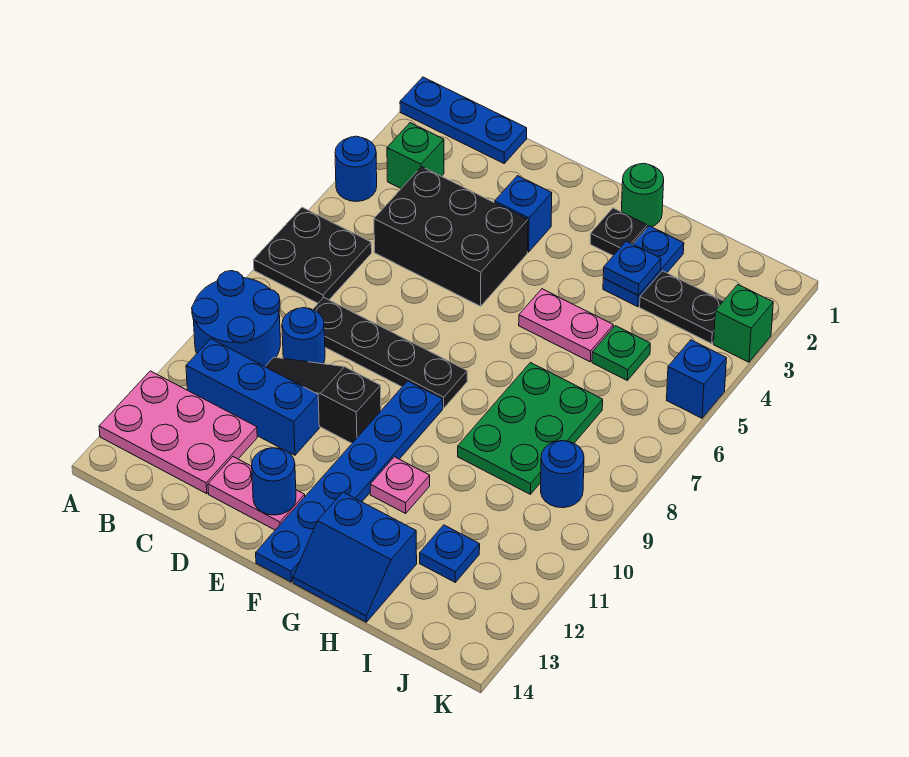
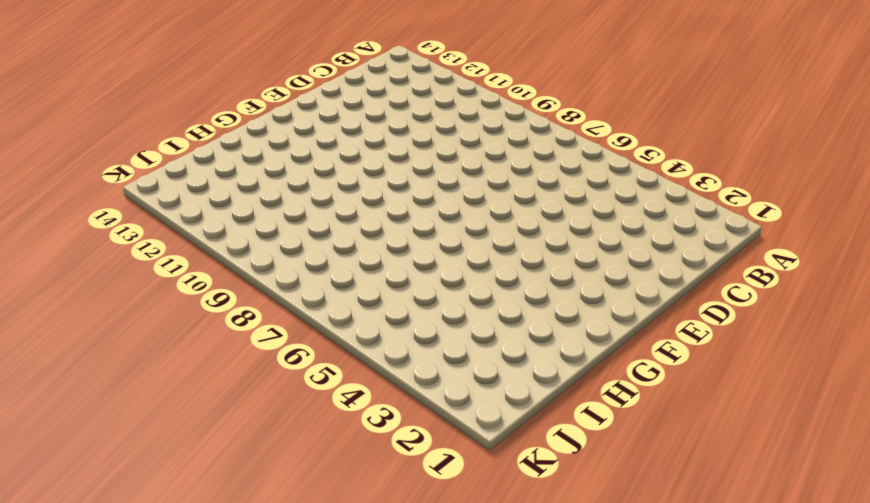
none -> blue plate A1:C1 level 1
none -> blue round brick A4 level 1
none -> black plate A6:B7 level 1

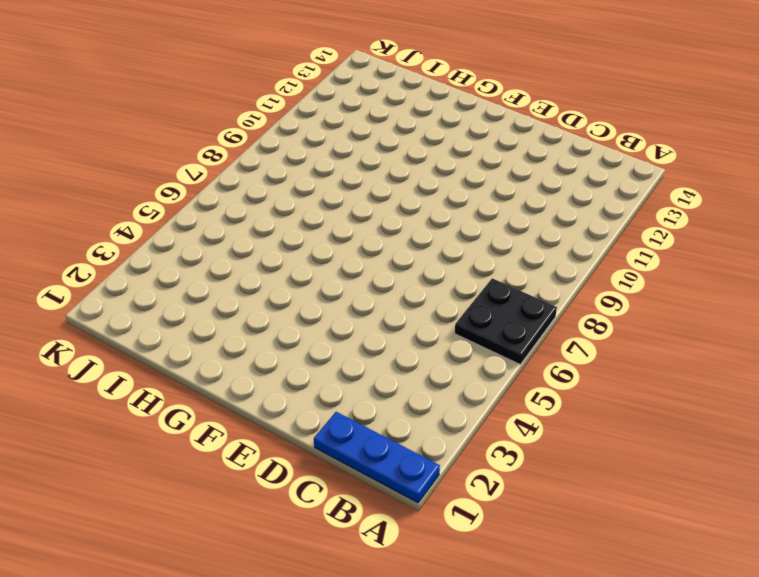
none -> blue round brick A4 level 1
none -> blue round brick A9:B10 level 1
none -> pink plate A12:C13 level 1

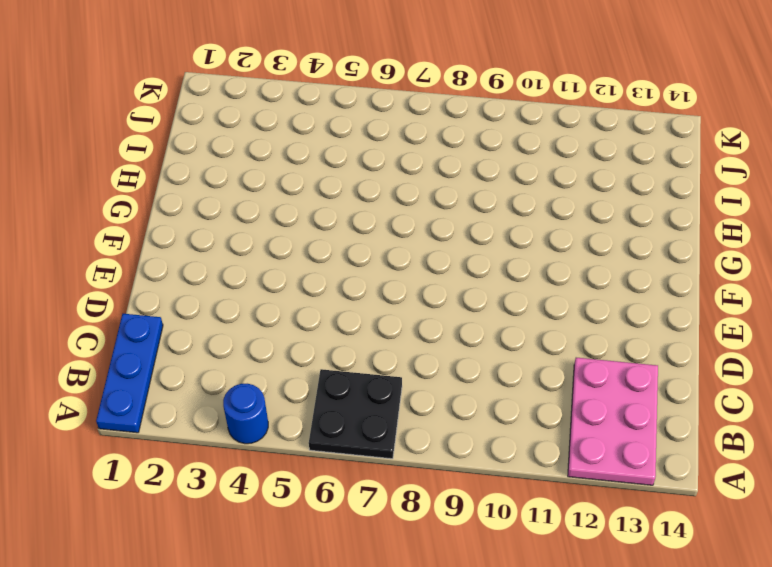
none -> blue round brick A9:B10 level 1
none -> green brick B3 level 1
none -> blue brick B11:D11 level 1

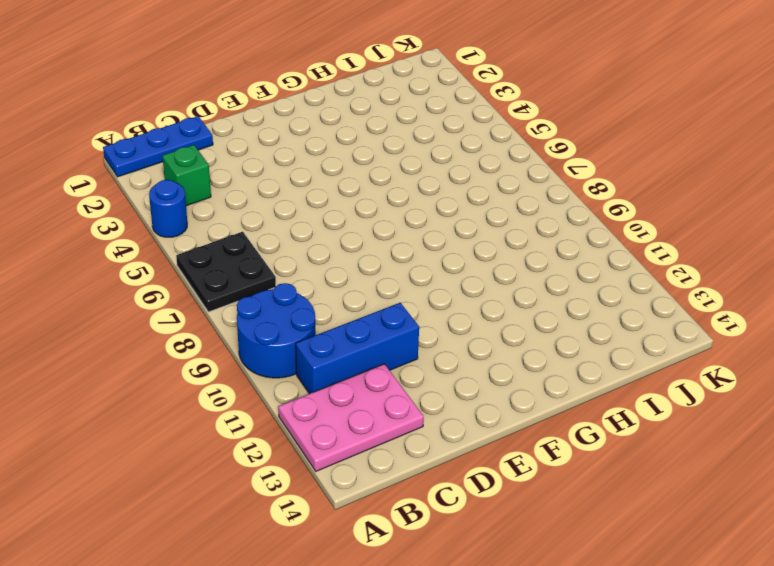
none -> black brick C4:E5 level 1
none -> black plate C8:F8 level 1
none -> blue round brick C9 level 1

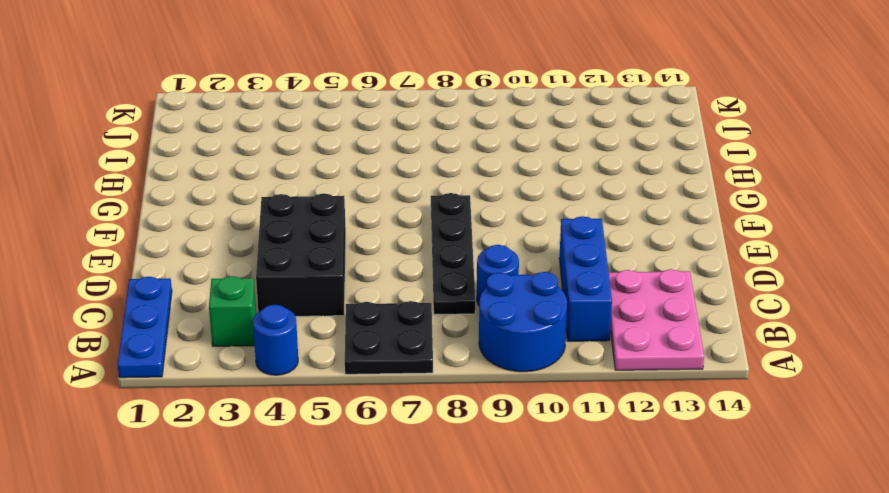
none -> black slope C10:E10 level 1 top E
none -> pink plate D13:E13 level 1
none -> blue brick E3 level 1

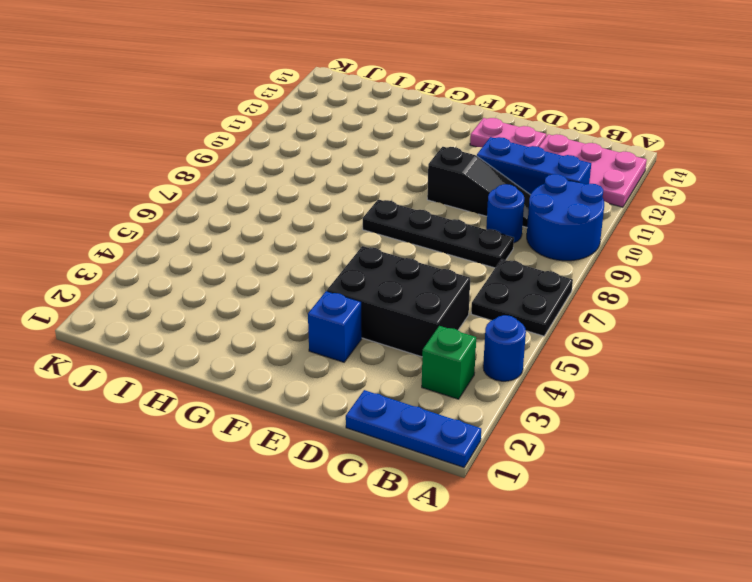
none -> blue plate F9:F14 level 1
none -> green round brick G1 level 1
none -> black plate G2 level 1

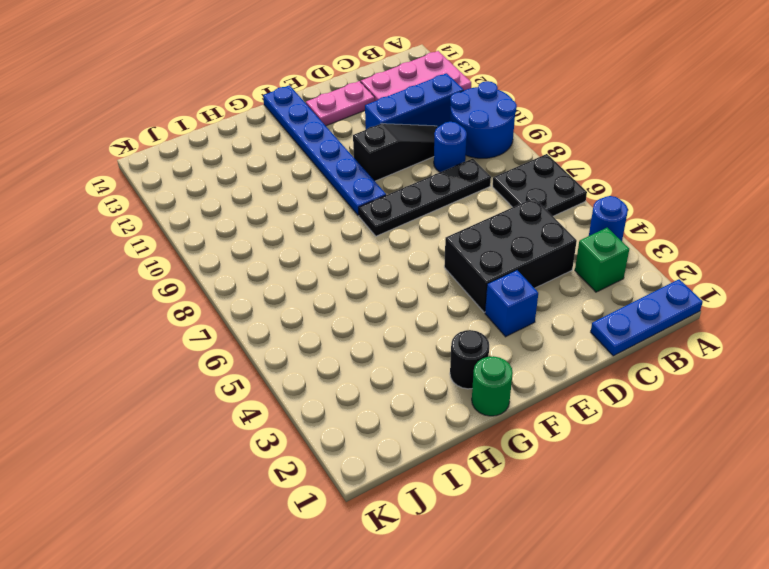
black round brick G2 level 1 -> black plate G2 level 1
none -> pink plate G5:H5 level 1
none -> pink plate G11 level 1
none -> blue slope G13:H14 level 1 top 13

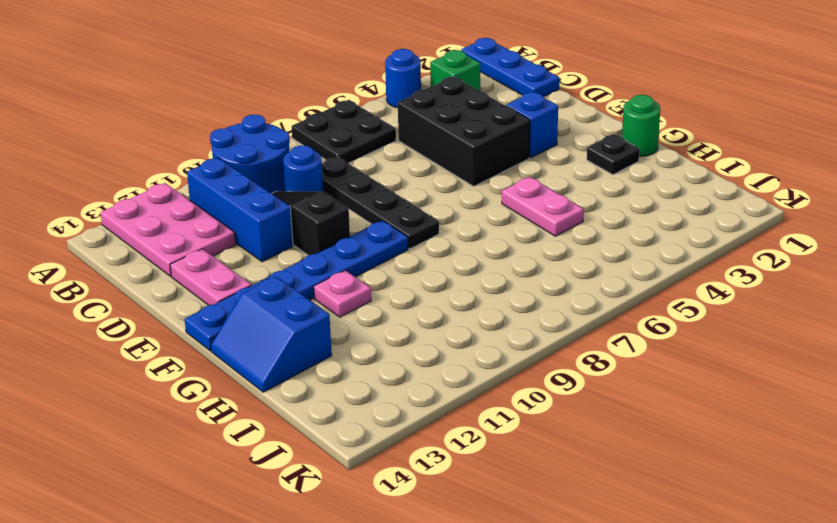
none -> blue plate H2:H3 level 1
none -> green plate H7:I9 level 1
none -> black plate I3:J3 level 1

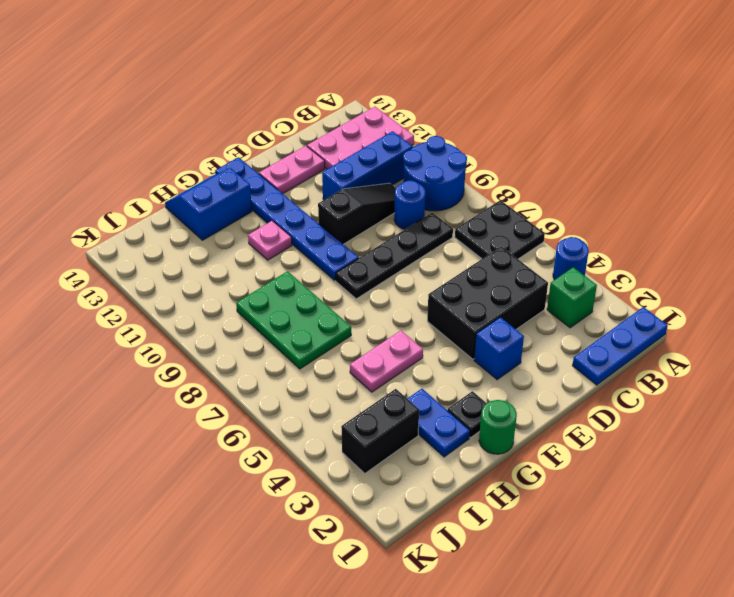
black brick I3:J3 level 1 -> black plate I3:J3 level 1
none -> green plate I5 level 1
none -> blue plate I12 level 1
none -> blue round brick J9 level 1

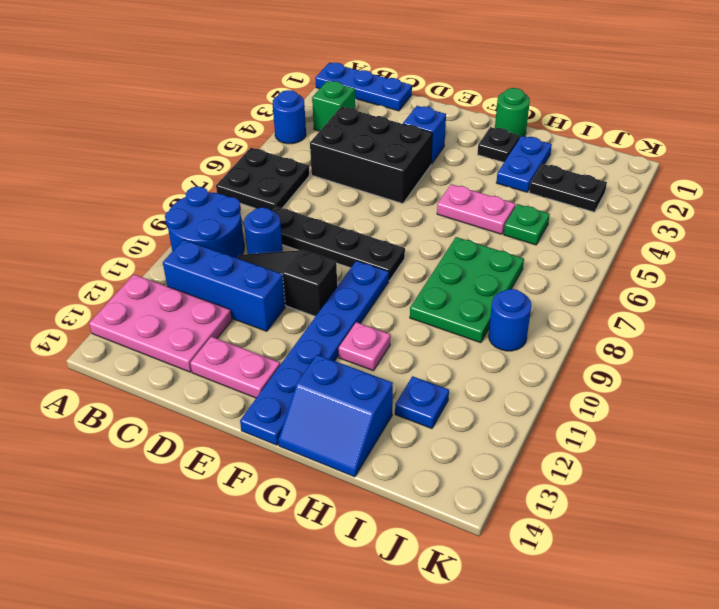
none -> green brick K3 level 1
none -> blue brick K5 level 1
none -> blue round brick E13 level 2

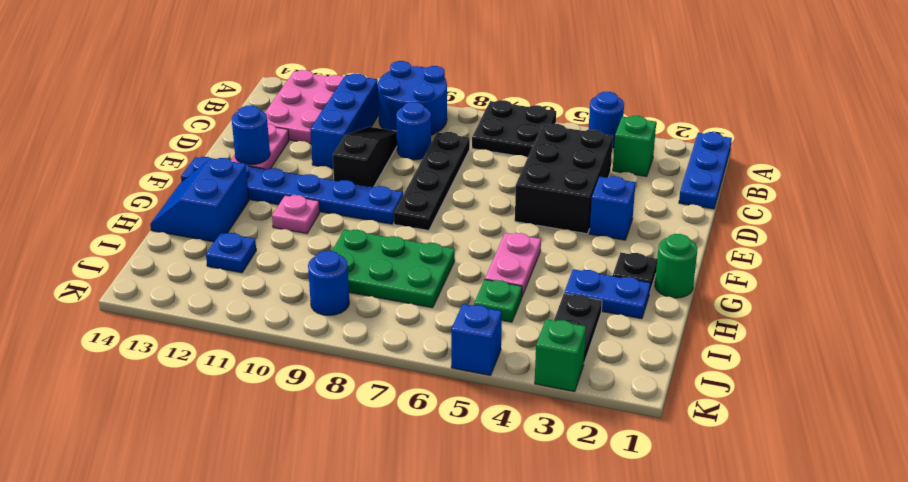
none -> blue plate H3 level 2

